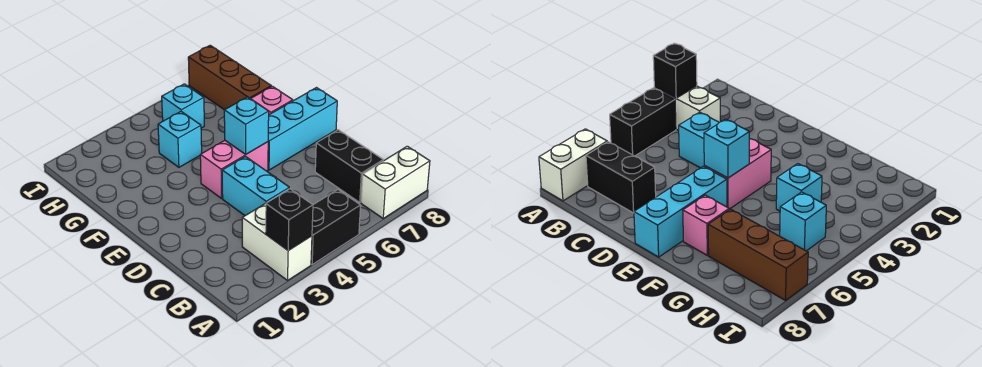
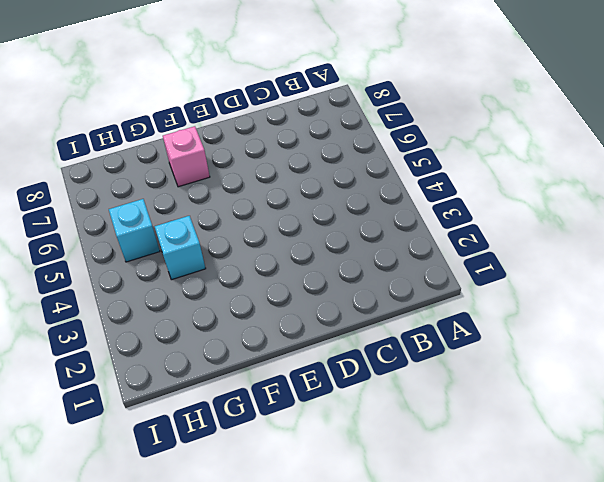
none -> white brick A3:B3 level 1
none -> black brick A4:A5 level 1
none -> white brick A7:A8 level 1

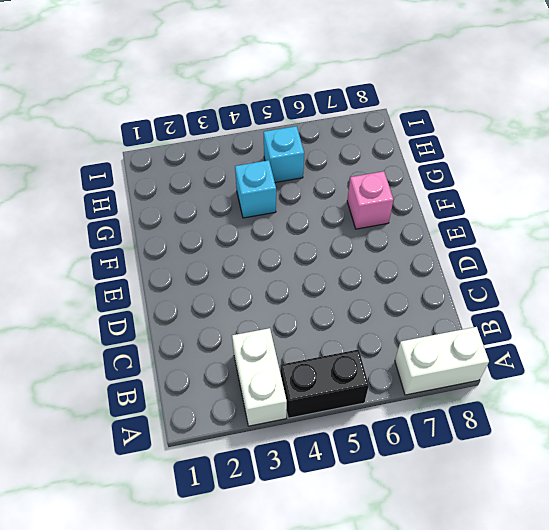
none -> black brick B7:C7 level 1
none -> cyan brick C4:D4 level 1
none -> pink brick E4:E5 level 1

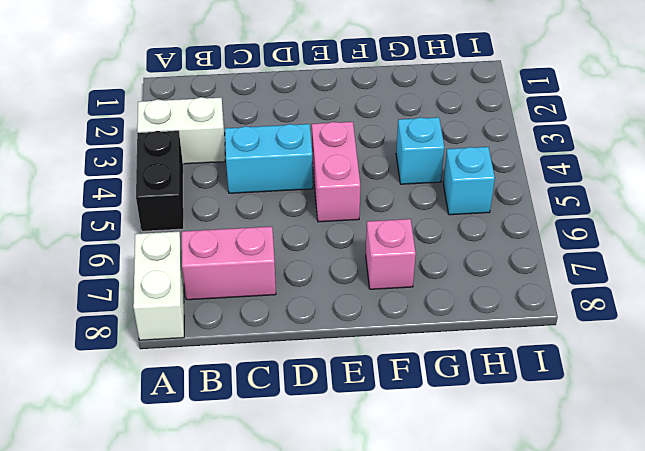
pink brick B7:C7 level 1 -> black brick B7:C7 level 1
none -> cyan brick E6:E8 level 1
none -> brown brick G7:I7 level 1
none -> black brick A3 level 2

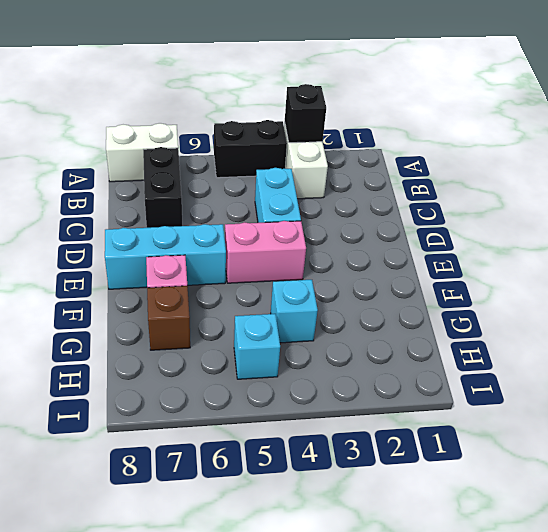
brown brick G7 level 1 -> brown brick G7:I7 level 1
none -> cyan brick E5 level 2

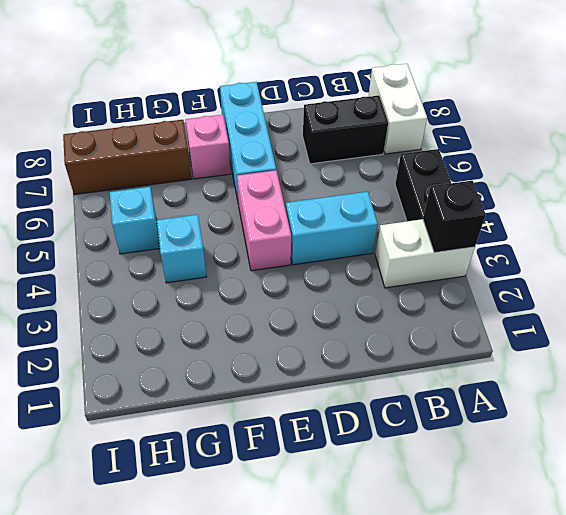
none -> cyan brick E5 level 2

